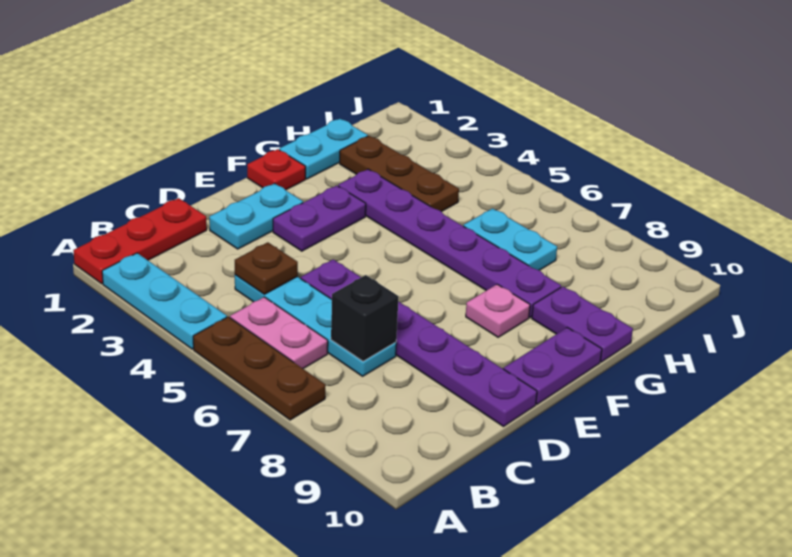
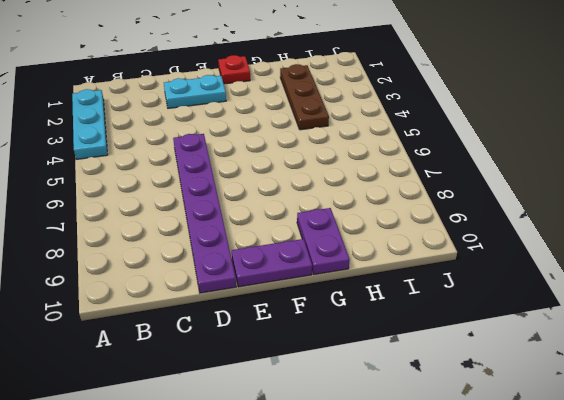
none -> red plate A1:C1 level 1
none -> brown plate A5:A7 level 1
none -> pink plate B5:B6 level 1

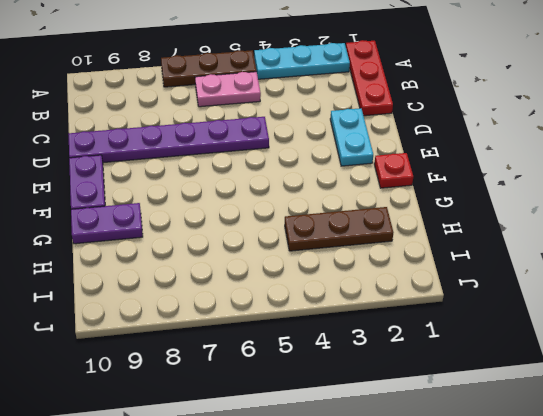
none -> cyan plate C4:C7 level 1
none -> purple plate E3:F3 level 1
none -> pink plate F8 level 1

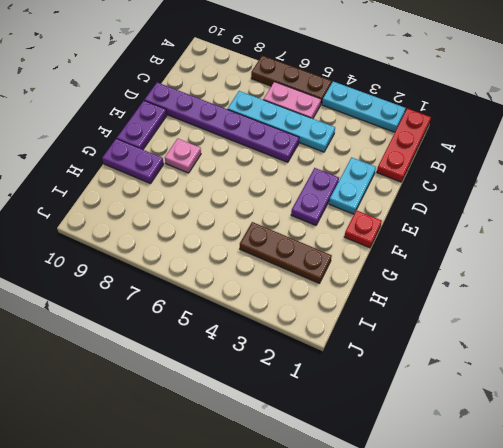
none -> cyan plate G1:H1 level 1
none -> purple plate G3:G8 level 1
none -> cyan plate H6:H7 level 1

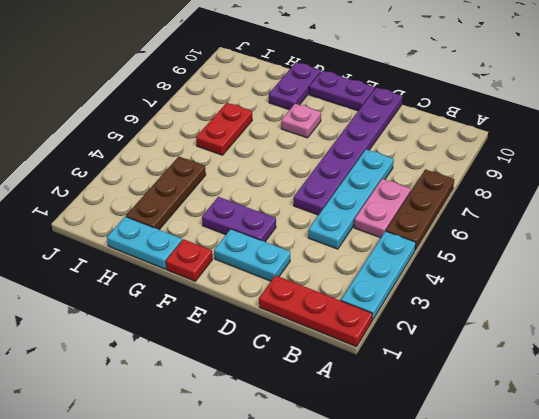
red plate H6:H7 level 1 -> cyan plate H6:H7 level 1
none -> purple plate G3:G8 level 1
none -> brown plate C4 level 2
none -> black brick C7 level 2

